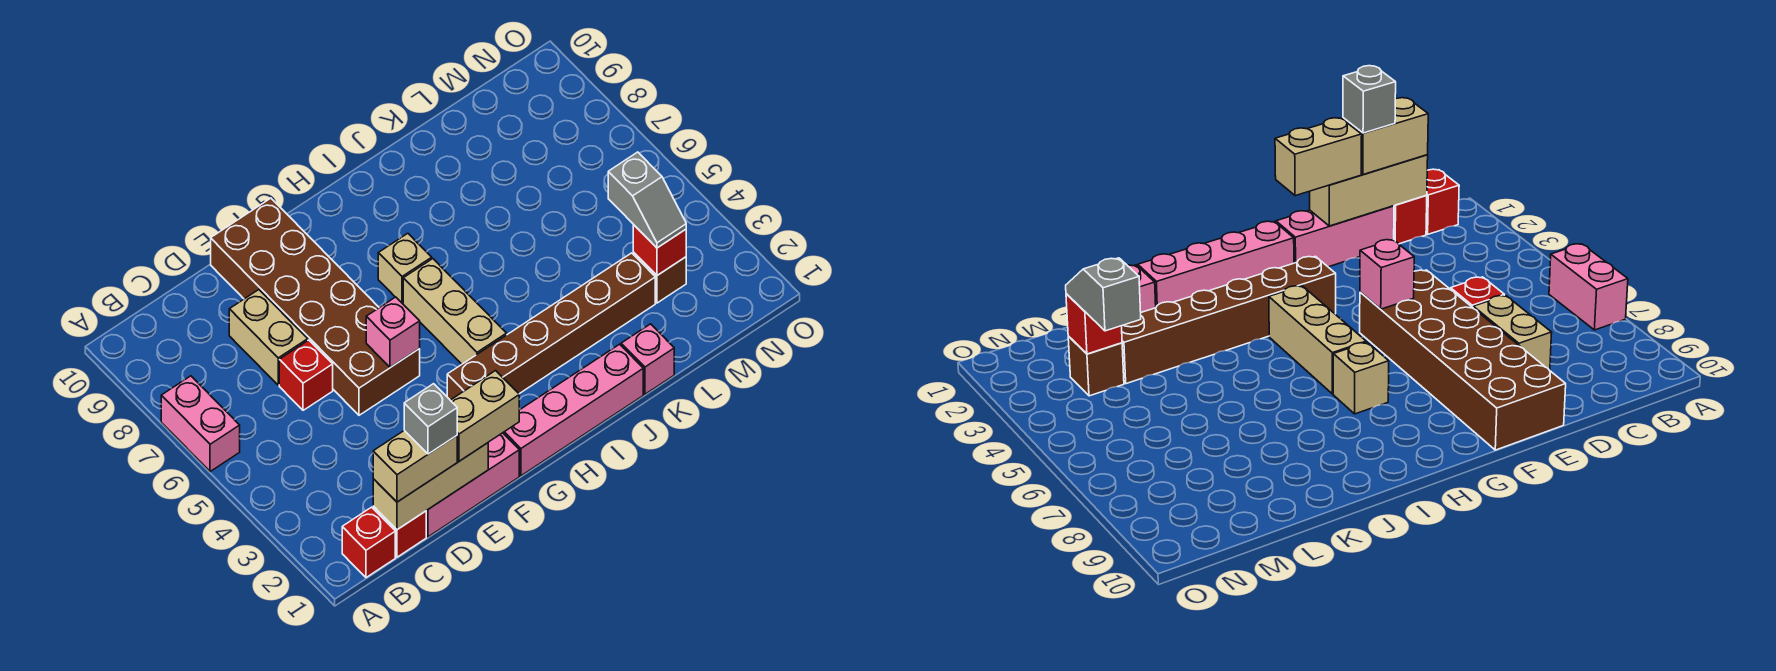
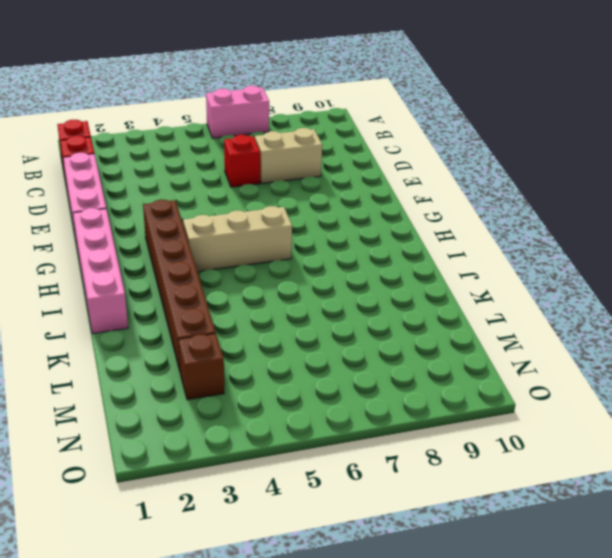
none -> brown brick E5:F10 level 1
none -> tan brick H7 level 1
none -> pink brick K1 level 1

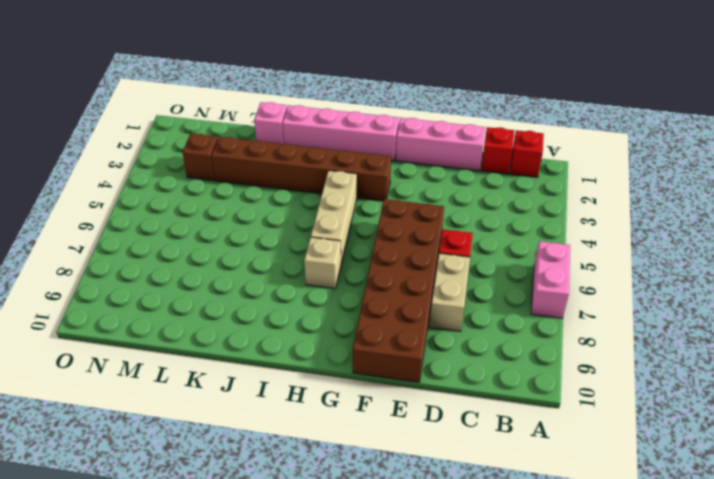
none -> tan brick C1:E1 level 2
none -> pink brick F5 level 2
none -> red brick M3 level 2

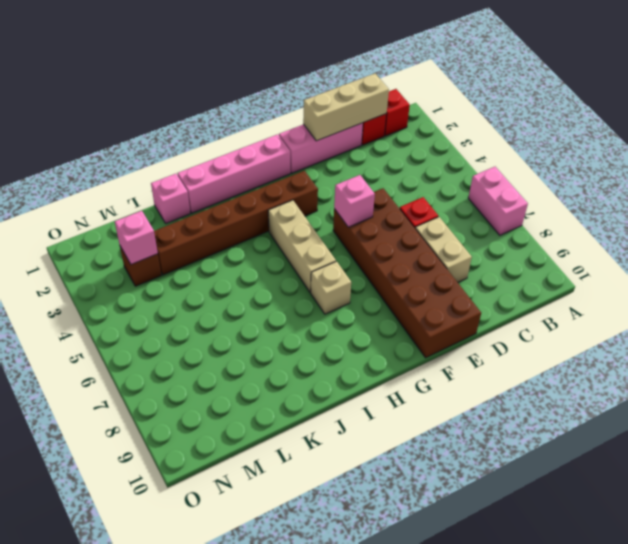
pink brick M3 level 2 -> red brick M3 level 2
none -> tan brick C1:D1 level 3
none -> tan brick E1:F1 level 3
none -> grey slope M3:M4 level 3 top 4

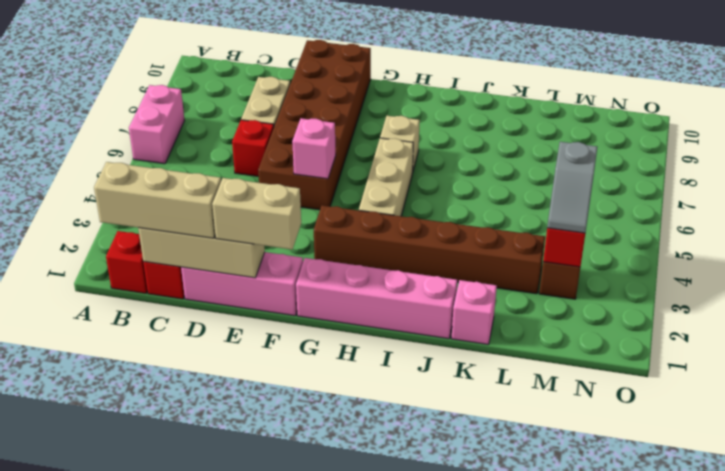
tan brick B1:D1 level 3 -> tan brick C1:D1 level 3
none -> grey brick D1 level 4

